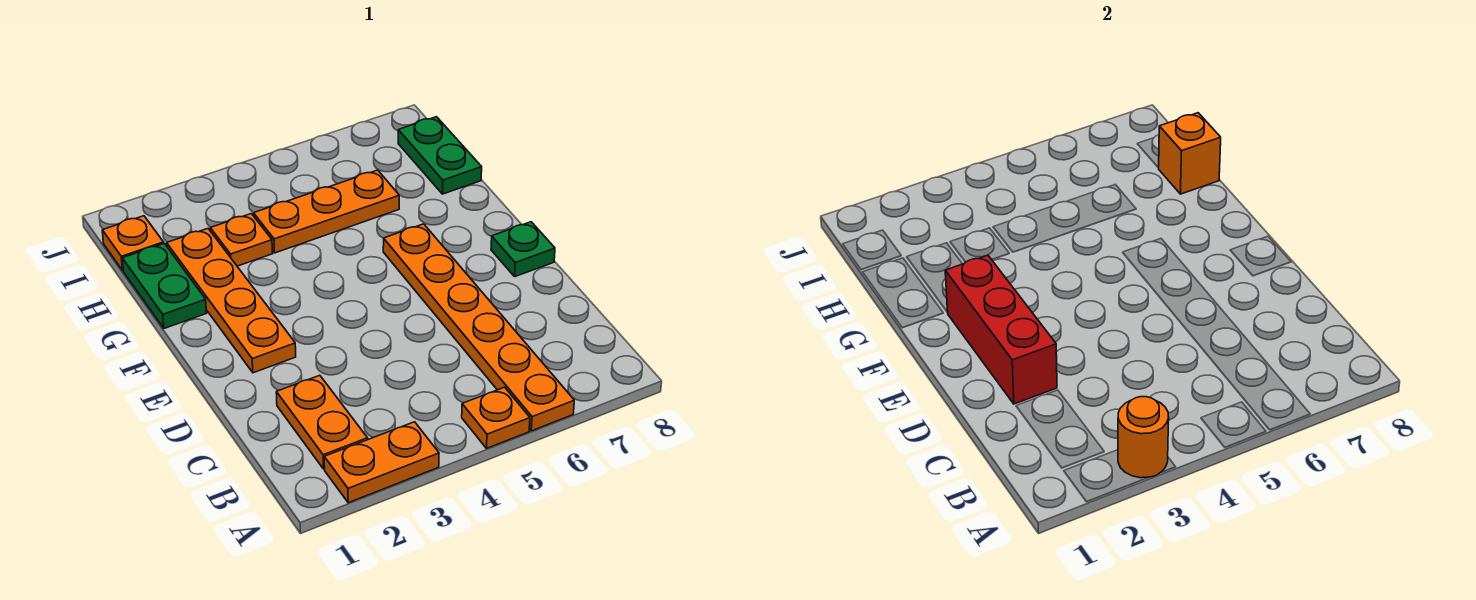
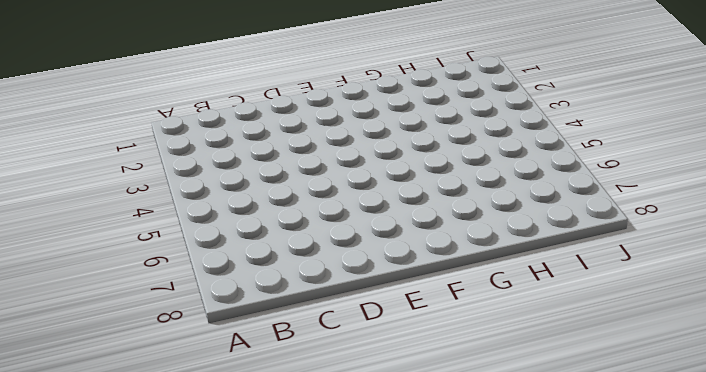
none -> orange plate A2:A3 level 1
none -> orange plate A5 level 1
none -> orange plate A6:F6 level 1

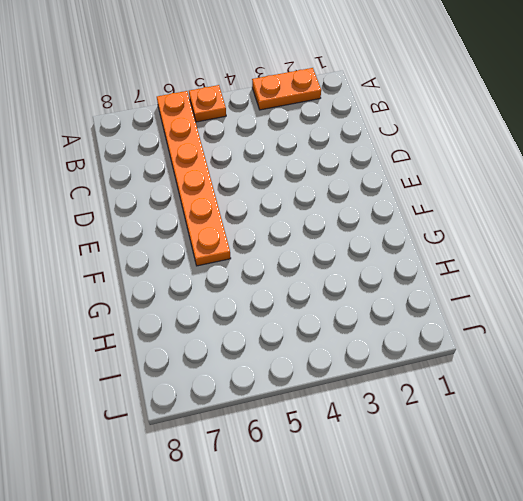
none -> orange plate B2:C2 level 1
none -> orange plate E2:H2 level 1
none -> green plate E8 level 1

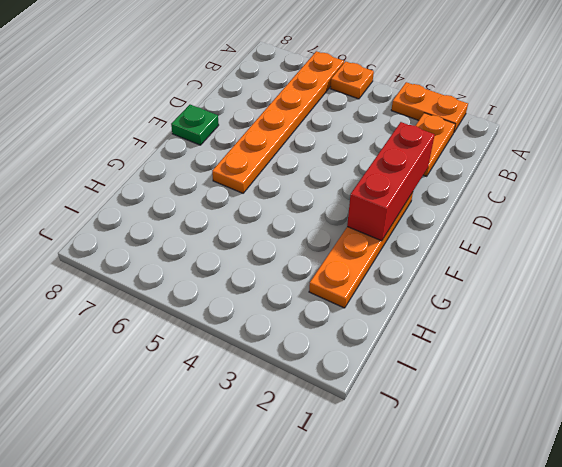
none -> green plate G1:H1 level 1
none -> orange plate H3 level 1
none -> orange plate H4:H6 level 1

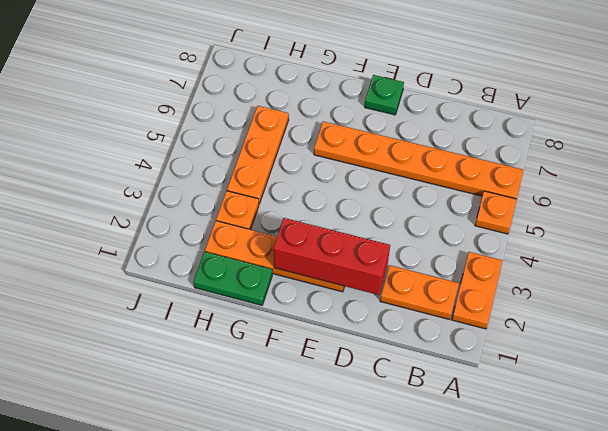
none -> green plate H8:I8 level 1
none -> orange plate I1 level 1
none -> orange round brick A3 level 2

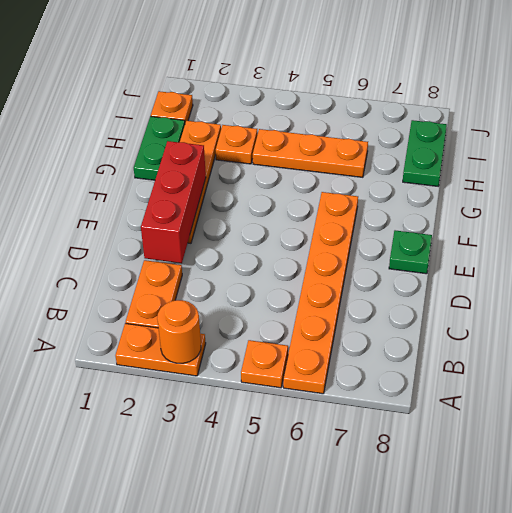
none -> orange brick H8 level 2

